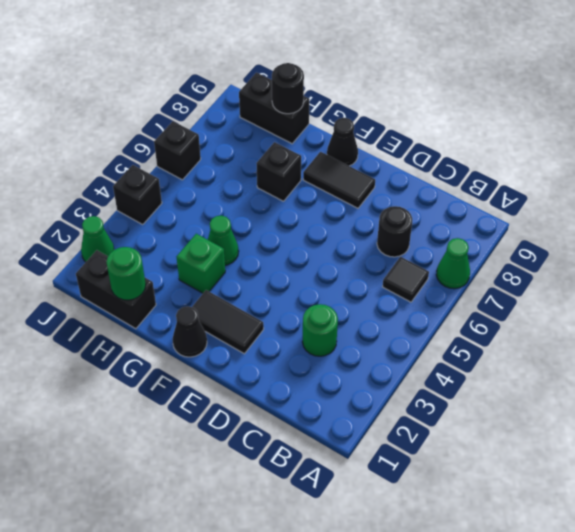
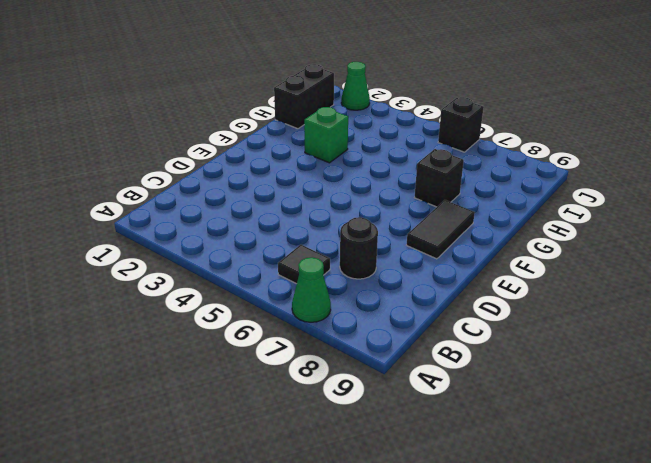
none -> green round brick C3 level 1
none -> black tile E2:F2 level 1
none -> black cone F1 level 1

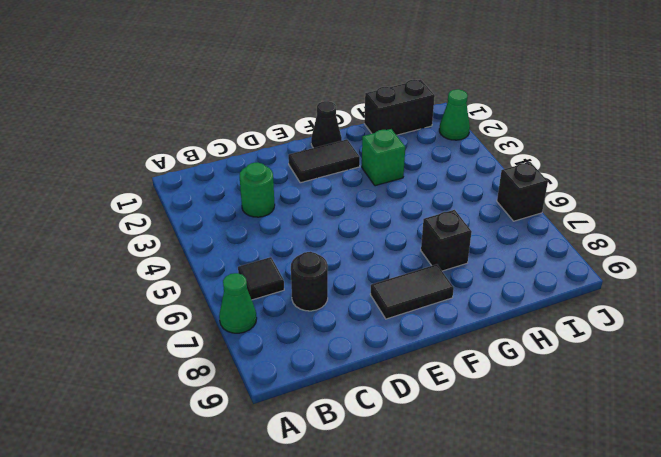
none -> black cone F9 level 1
none -> green cone G4 level 1
none -> black brick H9:I9 level 1

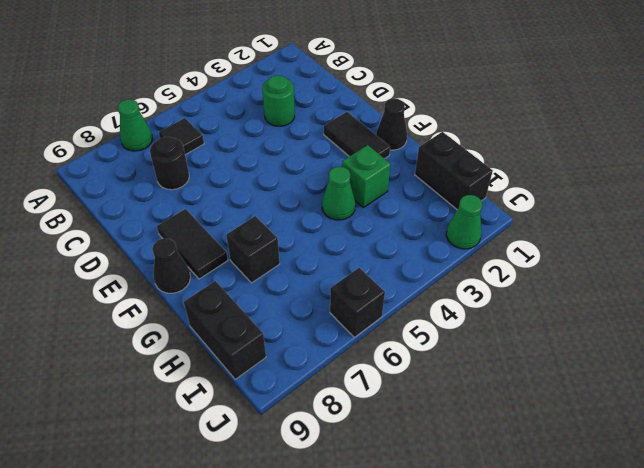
none -> black brick J4 level 1
none -> green round brick H1 level 2
none -> black round brick H9 level 2

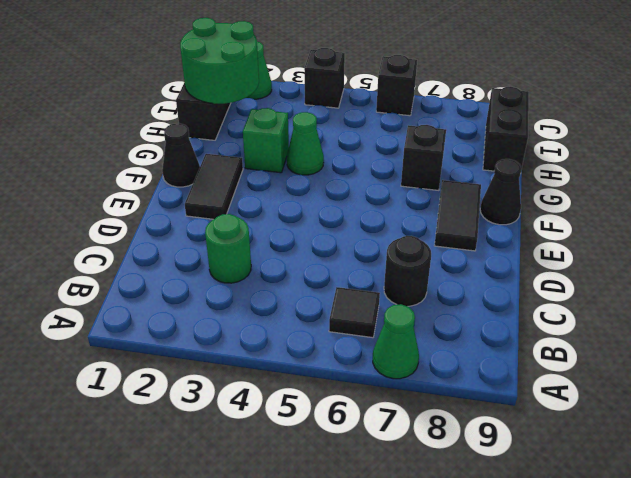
green round brick H1:I2 level 2 -> green round brick H1 level 2
none -> black round brick H9 level 2

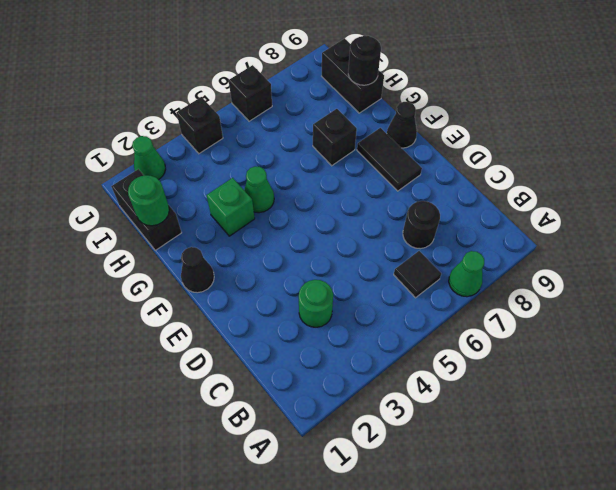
none -> black tile E2:F2 level 1

